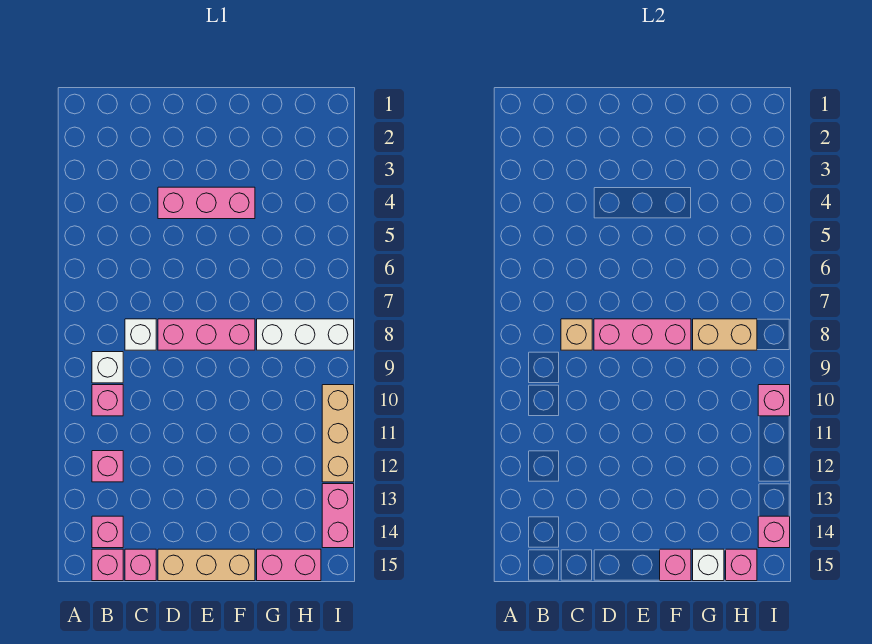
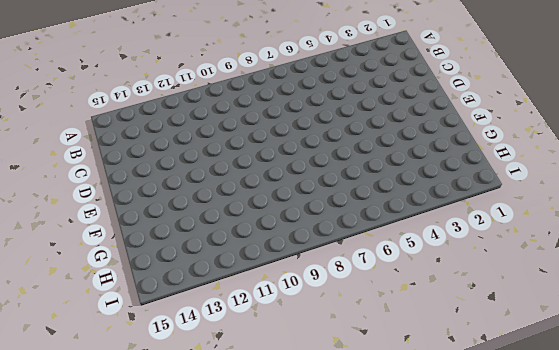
none -> white brick B9 level 1
none -> pink brick B10 level 1
none -> pink brick B12 level 1

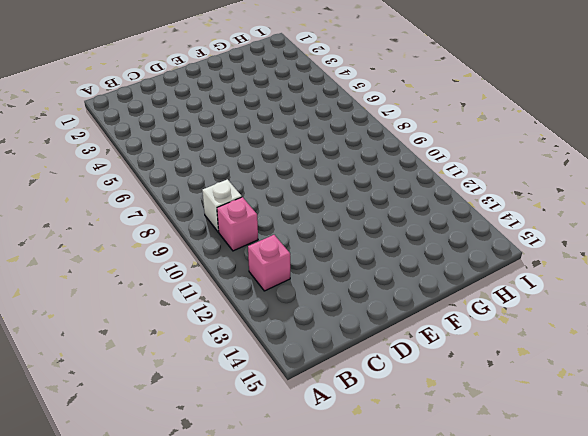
none -> pink brick B14 level 1
none -> pink brick B15 level 1
none -> white brick C8 level 1

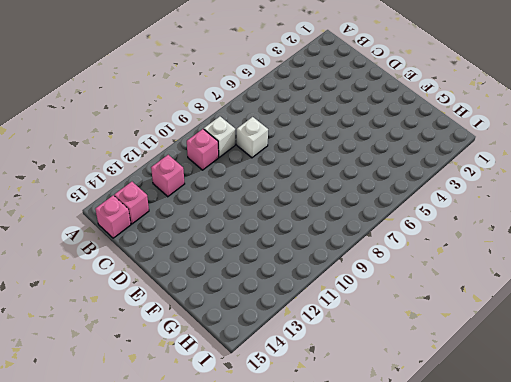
none -> pink brick C15 level 1
none -> pink brick D4:F4 level 1
none -> pink brick D8:F8 level 1

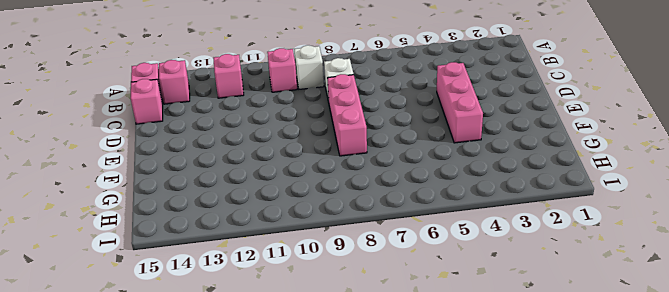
none -> tan brick D15:F15 level 1
none -> white brick G8:I8 level 1
none -> pink brick G15:H15 level 1

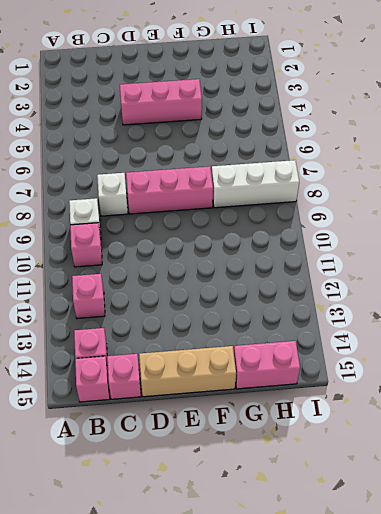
none -> tan brick I10:I12 level 1
none -> pink brick I13:I14 level 1
none -> tan brick C8 level 2

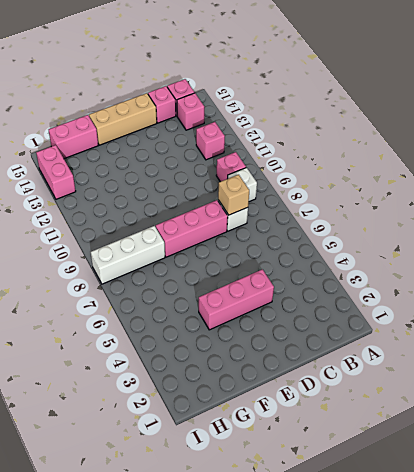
none -> tan brick I10:I12 level 1
none -> pink brick D8:F8 level 2
none -> pink brick F15 level 2

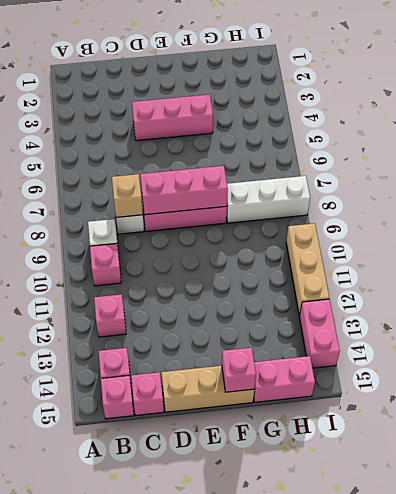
none -> tan brick G8:H8 level 2
none -> white brick G15 level 2
none -> pink brick H15 level 2

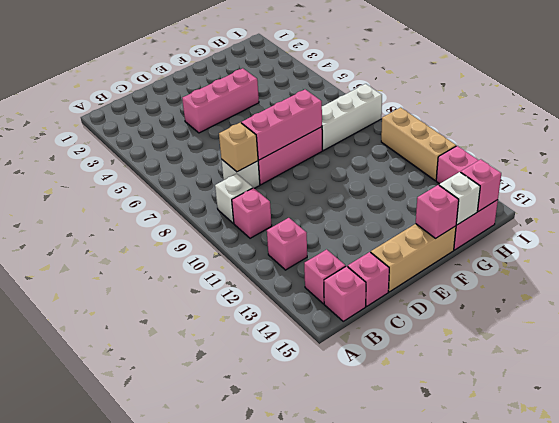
none -> tan brick G8:H8 level 2
none -> pink brick I10 level 2
none -> pink brick I14 level 2

